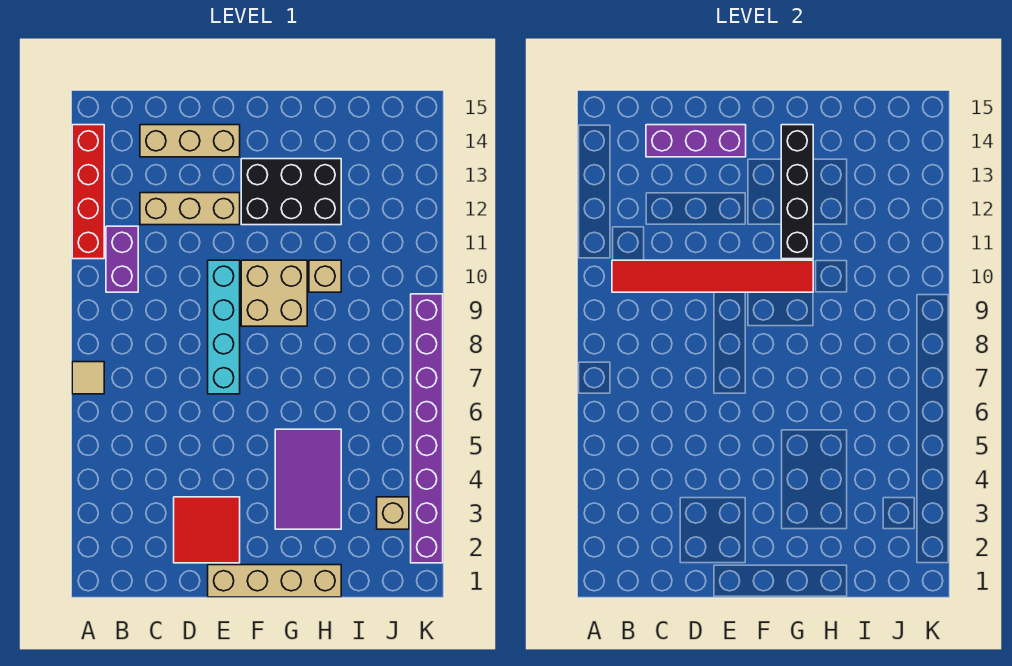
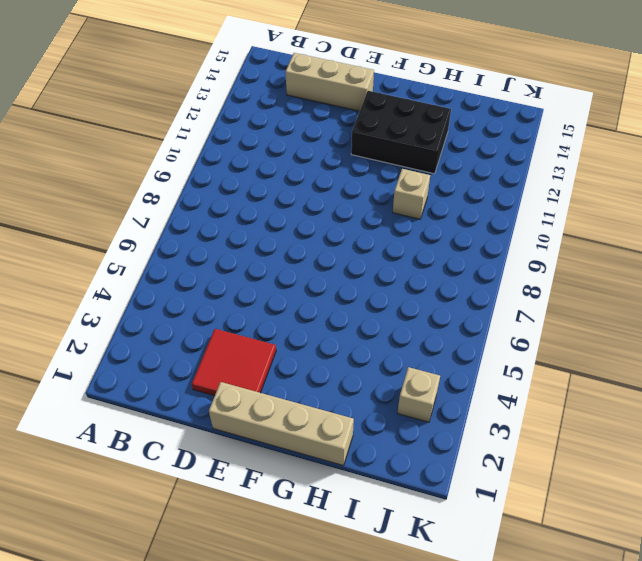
none -> tan tile A7 level 1
none -> red brick A11:A14 level 1
none -> purple brick B10:B11 level 1

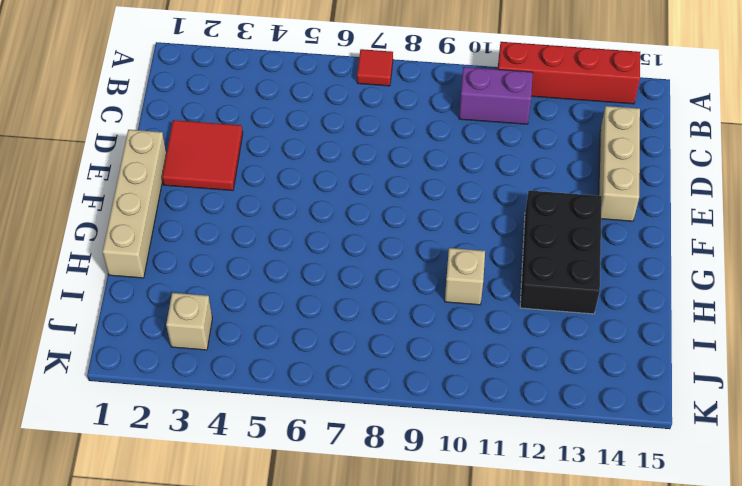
red tile A7 level 1 -> tan tile A7 level 1
none -> tan brick C12:E12 level 1
none -> cyan brick E7:E10 level 1
none -> tan brick F9:G10 level 1

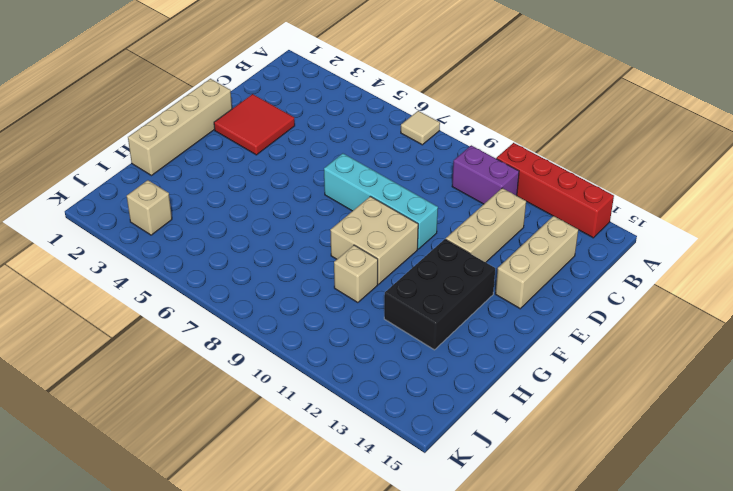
none -> purple tile G3:H5 level 1
none -> purple brick K2:K9 level 1
none -> red tile B10:G10 level 2

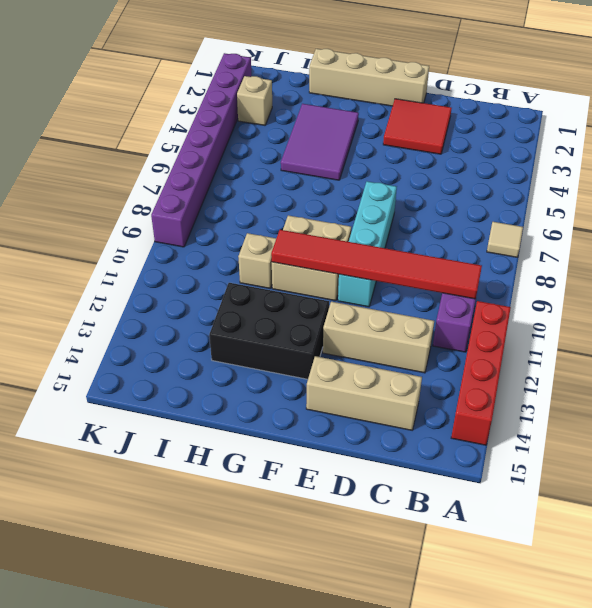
none -> purple brick C14:E14 level 2
none -> black brick G11:G14 level 2

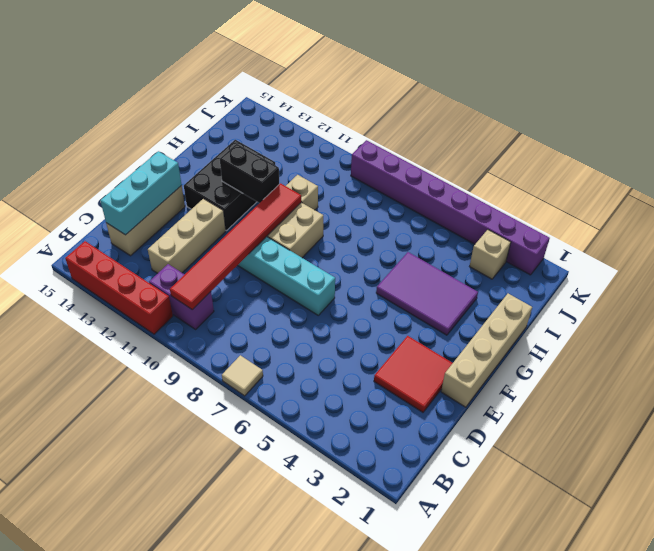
cyan brick C14:E14 level 2 -> purple brick C14:E14 level 2
black brick G11:G12 level 2 -> black brick G11:G14 level 2

